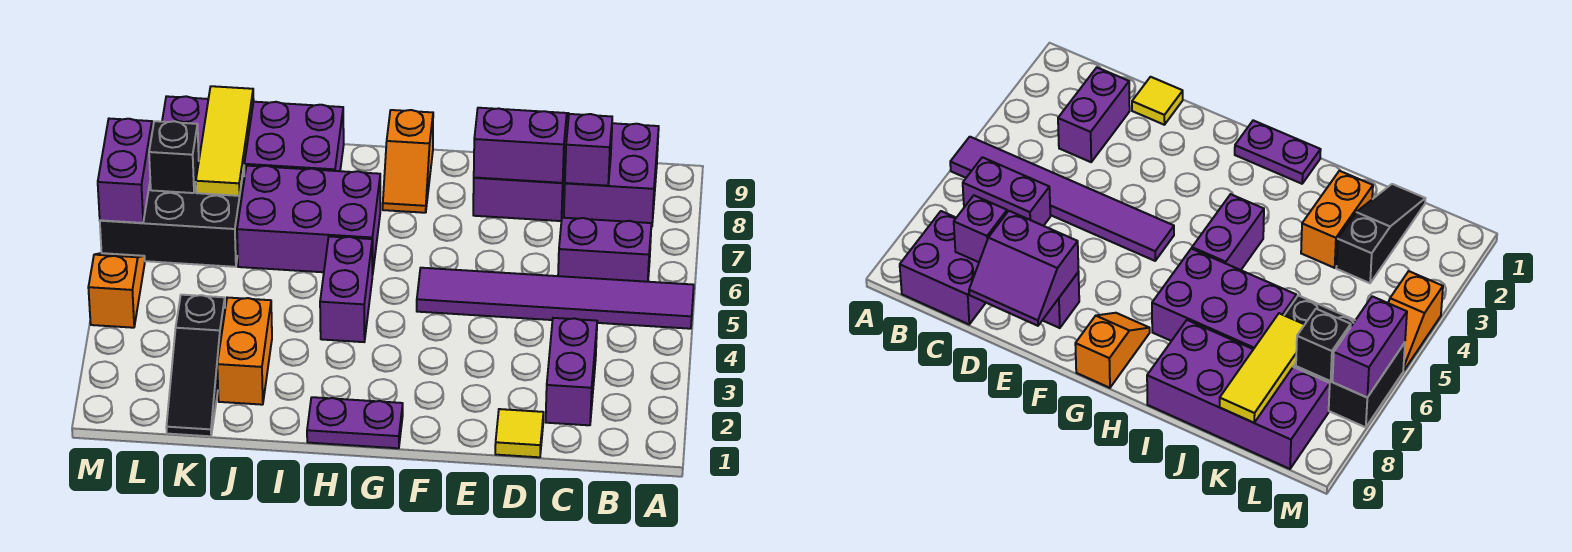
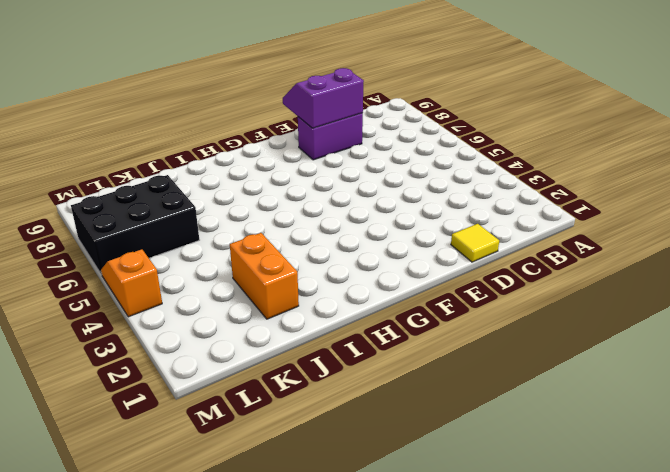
none -> purple tile A5:F5 level 1
none -> purple brick B6:C6 level 1
none -> purple brick B8:C9 level 1

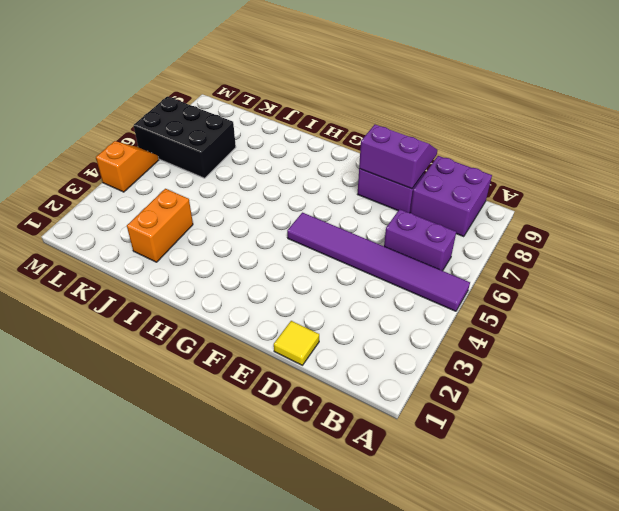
none -> purple brick C2:C3 level 1
none -> purple plate G1:H1 level 1
none -> orange slope G8:G9 level 1 top 9

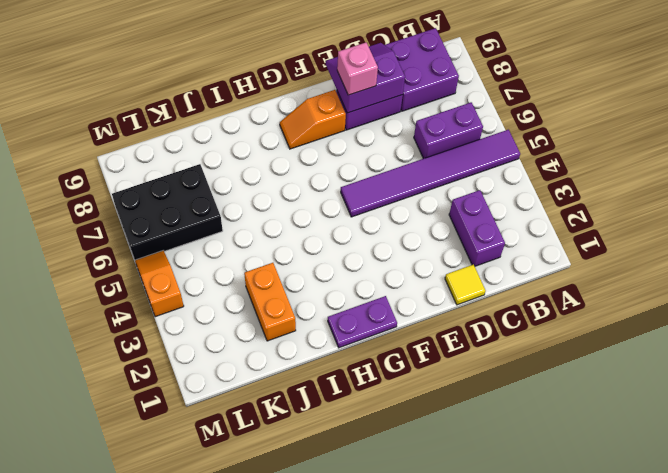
pink brick E8 level 3 -> none
orange slope F8:G8 level 1 top F -> orange slope G8:G9 level 1 top 9
none -> purple brick H4:H5 level 1
none -> purple brick H6:J7 level 1
none -> purple brick I8:L9 level 1

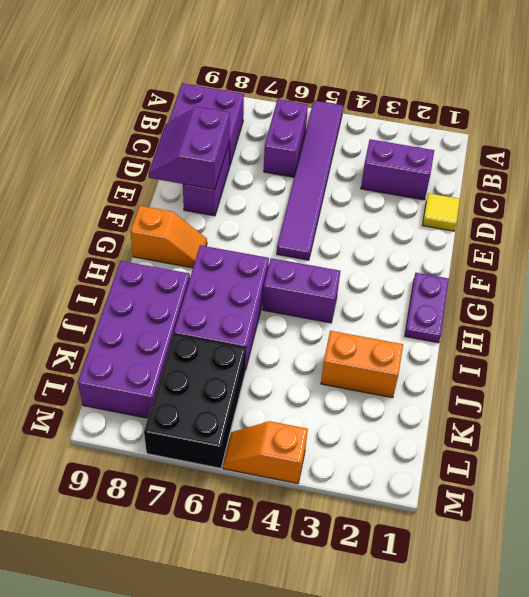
none -> black slope K1:K3 level 1 top 3
none -> purple brick C8 level 2
none -> yellow tile K7:K9 level 2

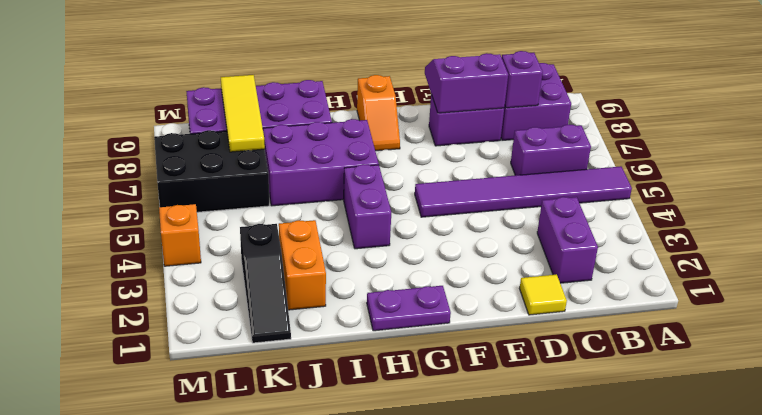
none -> black brick L7 level 2
none -> purple brick M6:M7 level 2

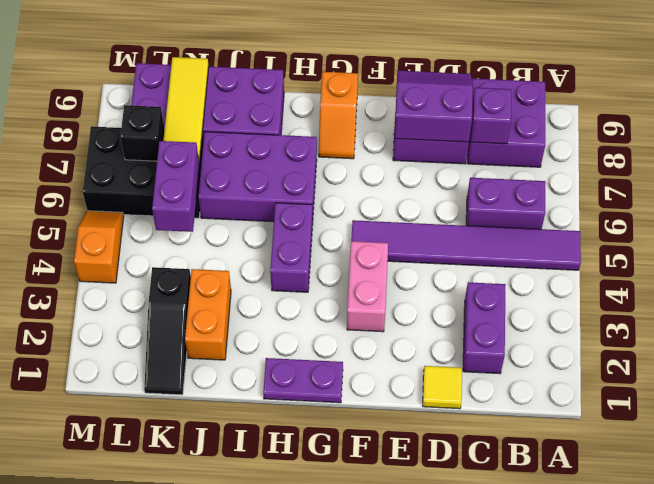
pink brick F3:F4 level 1 -> none
purple brick K5:K6 level 2 -> purple brick M6:M7 level 2

